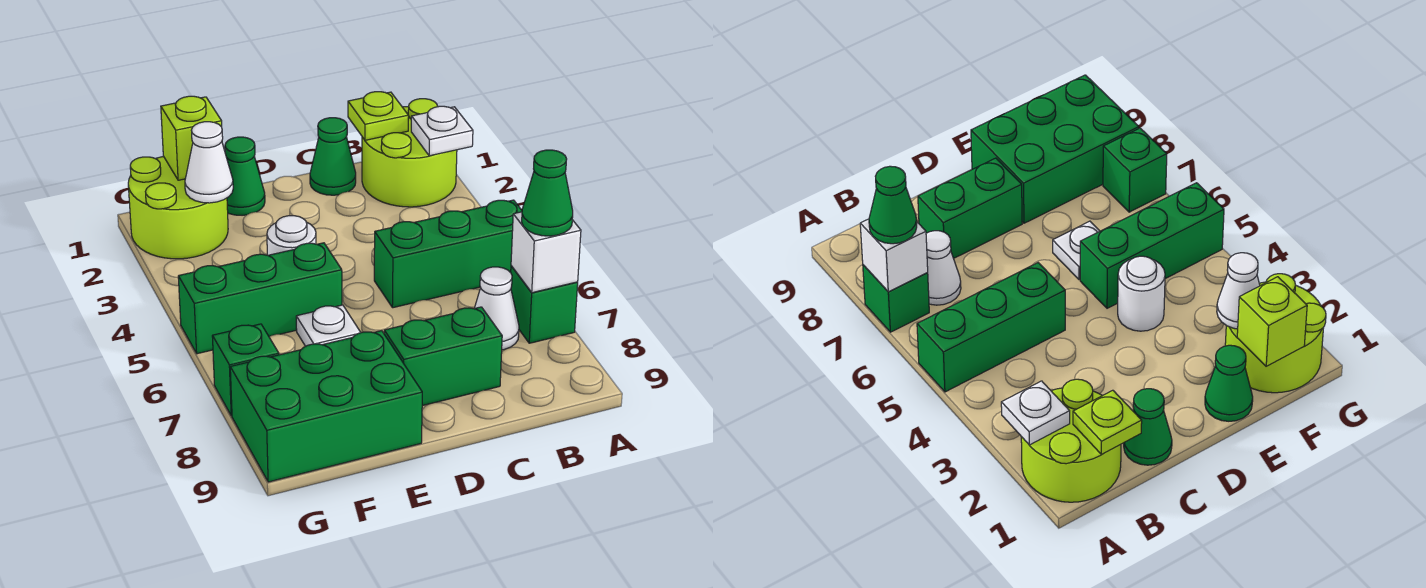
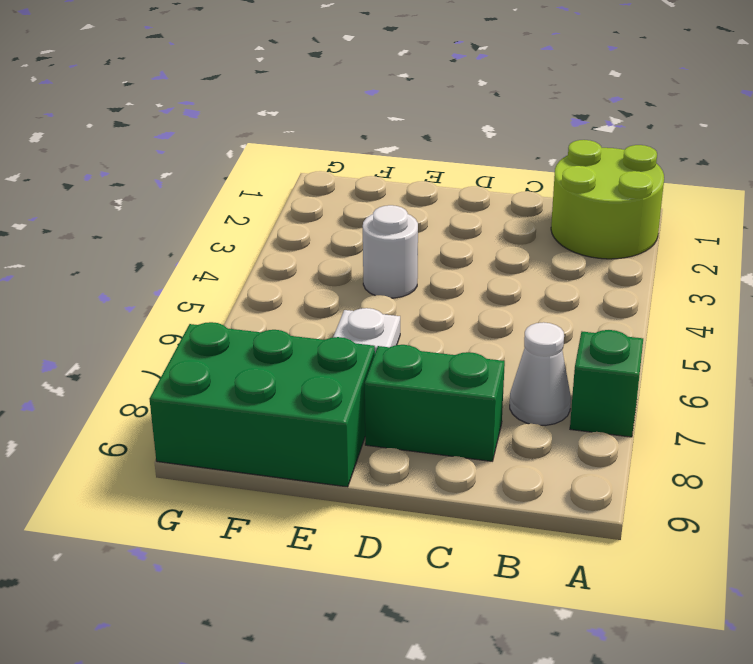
none -> green brick A5:C5 level 1
none -> green cone C1 level 1
none -> green cone E1 level 1

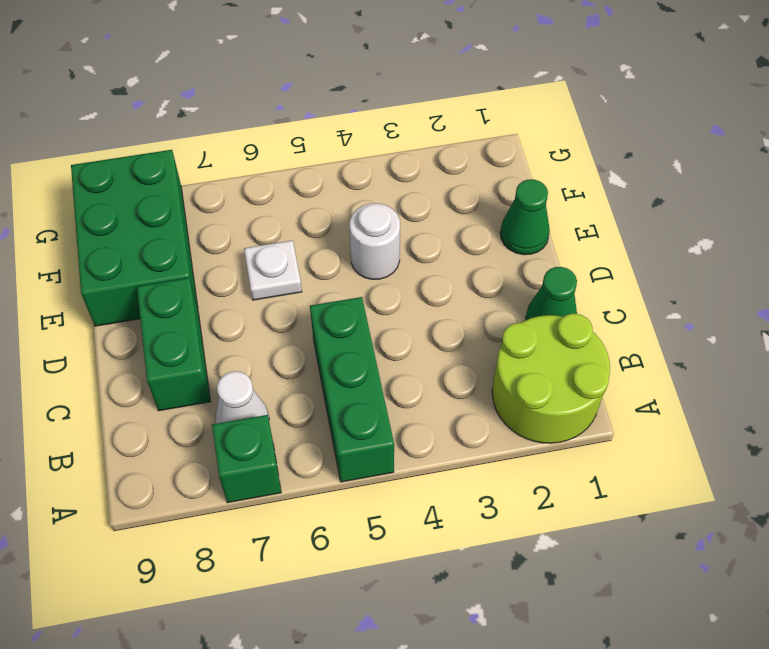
none -> green brick E5:G5 level 1
none -> lime round brick F1:G2 level 1
none -> green brick G7 level 1

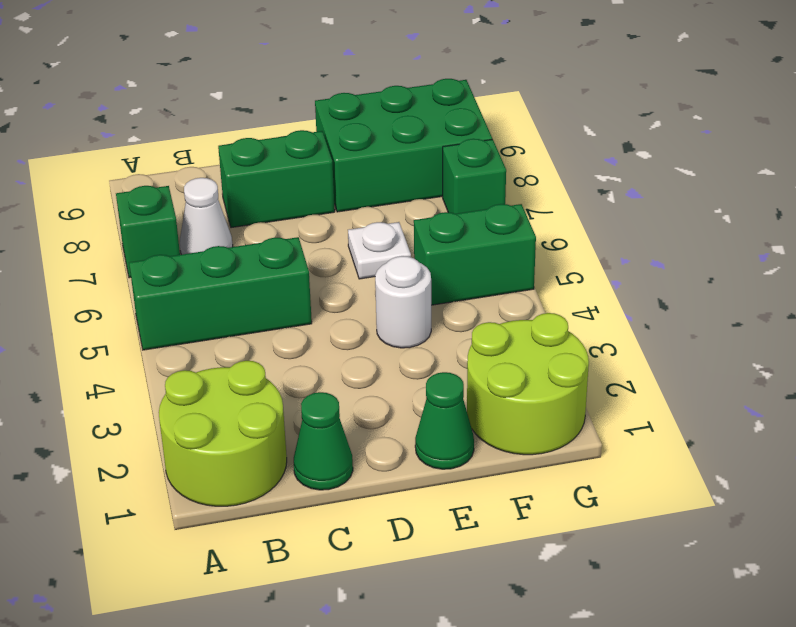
green brick F5:G5 level 1 -> green brick E5:G5 level 1
none -> white plate A2 level 2
none -> white brick A7 level 2
none -> lime plate B1 level 2

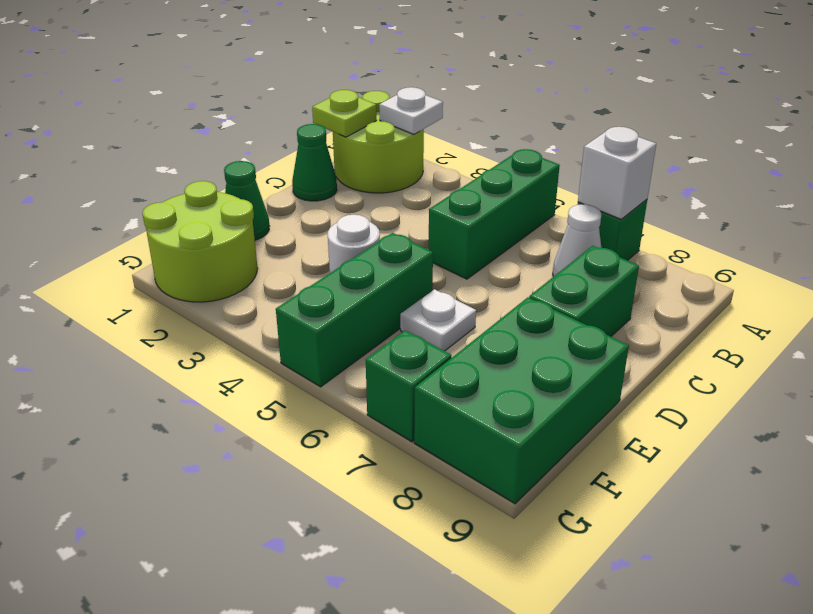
none -> lime brick F1 level 2
none -> white cone F2 level 2
none -> green cone A7 level 3

